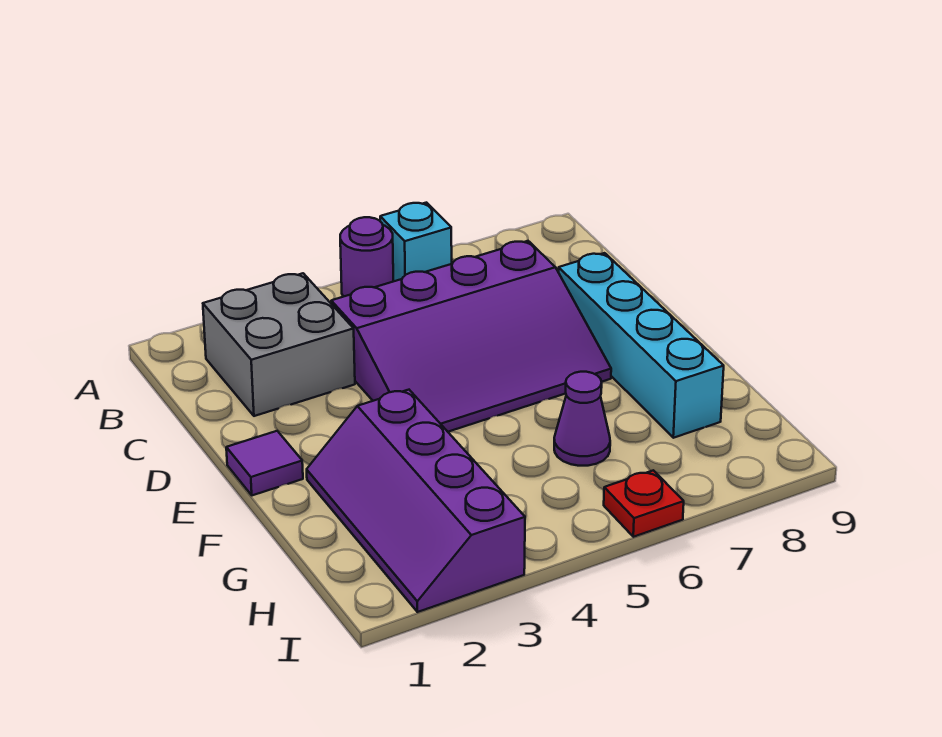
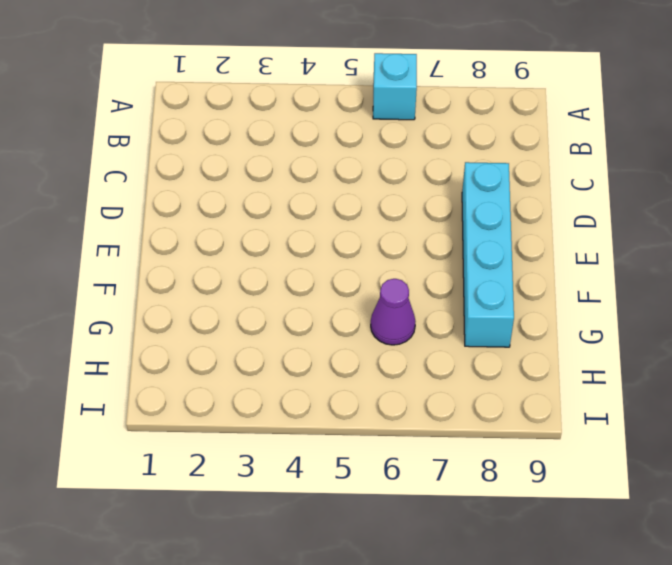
none -> purple round brick A5 level 1
none -> grey brick B2:C3 level 1

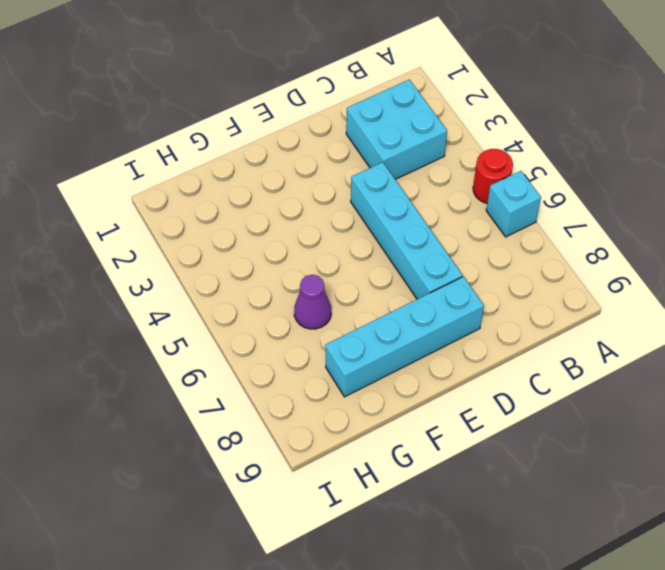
red round brick A5 level 1 -> purple round brick A5 level 1
cyan brick B2:C3 level 1 -> grey brick B2:C3 level 1
cyan brick D4:D7 level 1 -> purple slope C4:E7 level 1 top C
none -> purple tile E1 level 1
none -> purple slope F2:I3 level 1 top 3

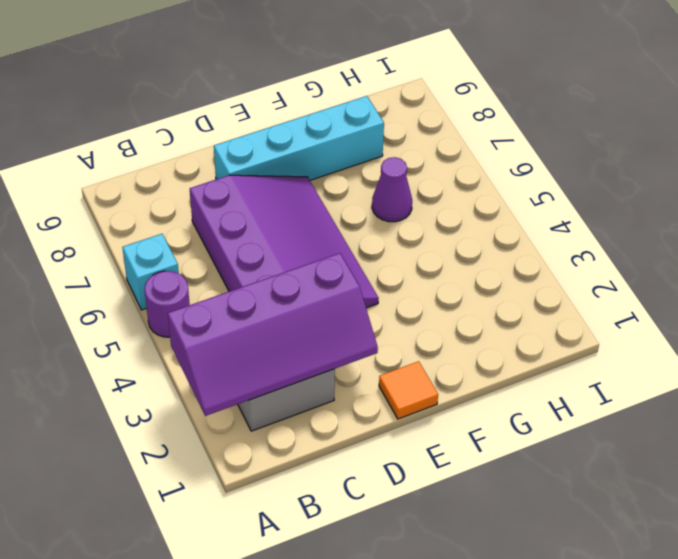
purple slope A2:D3 level 2 top 3 -> purple slope F2:I3 level 1 top 3
orange tile E1 level 1 -> purple tile E1 level 1
none -> red plate I6 level 1

